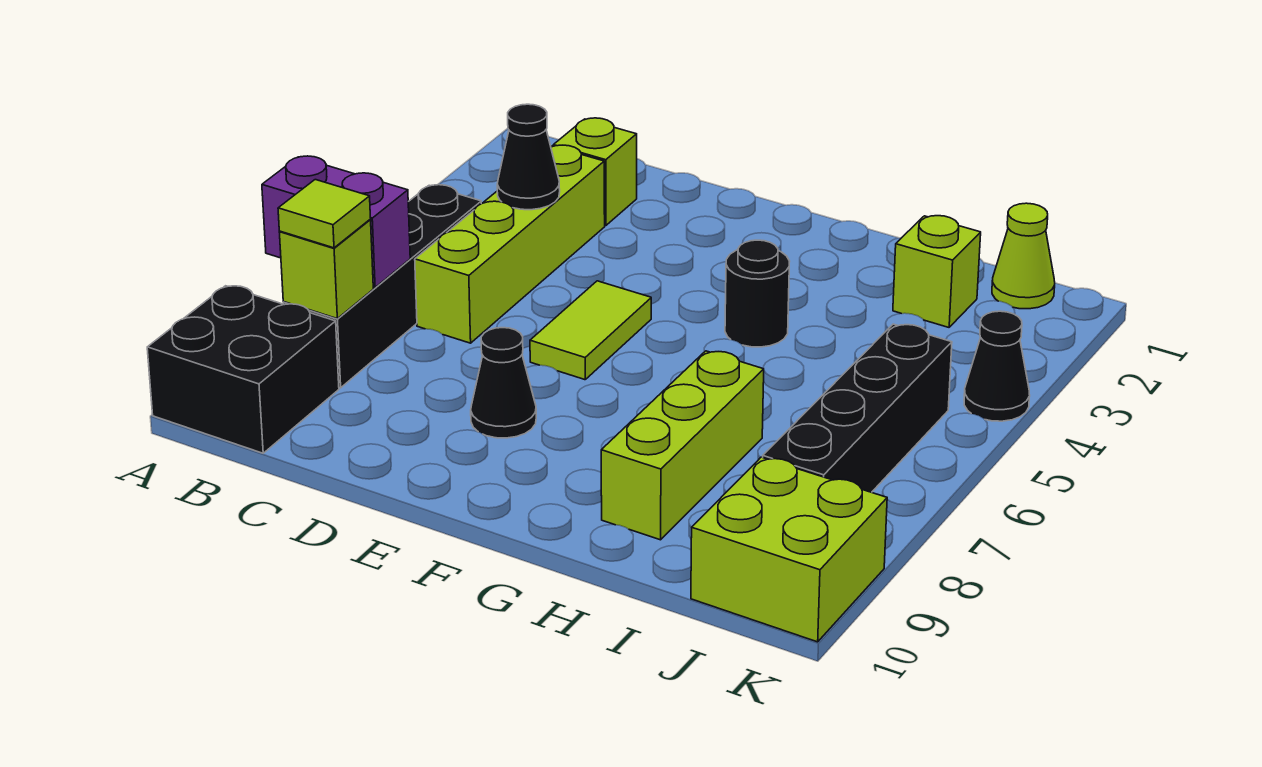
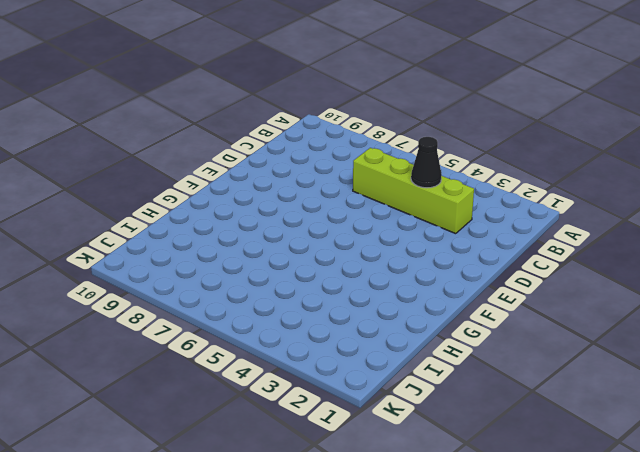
none -> black brick A9:B10 level 1
none -> black brick B5:B8 level 1
none -> lime brick C2 level 1

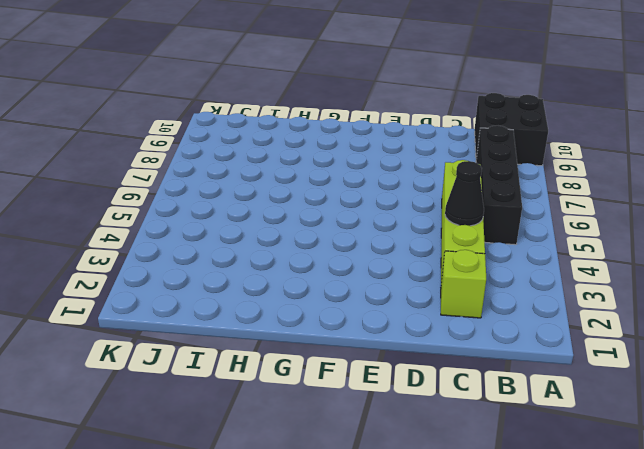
none -> lime tile E5:E6 level 1
none -> black cone E8 level 1
none -> black round brick G4 level 1

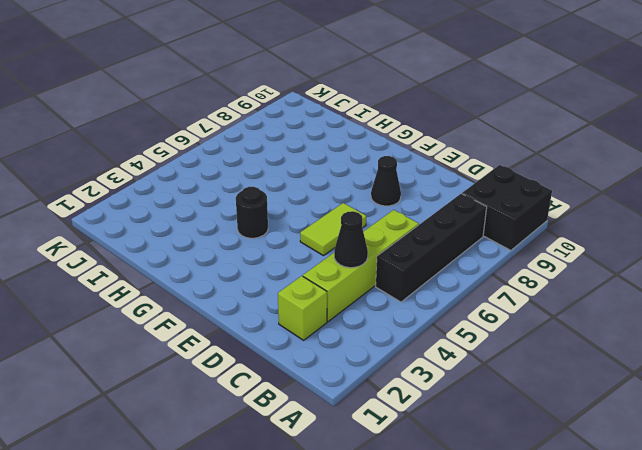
none -> lime brick H7:H9 level 1
none -> lime brick I2 level 1
none -> lime cone J1 level 1

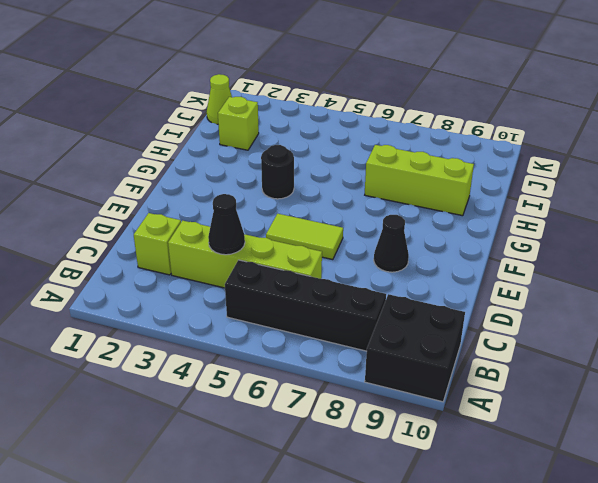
none -> black brick J5:J8 level 1
none -> lime brick J9:K10 level 1
none -> black cone K4 level 1

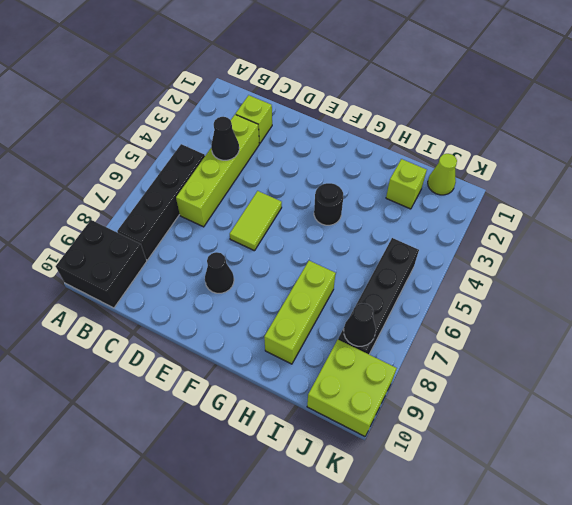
black cone J8 level 2 -> black cone K4 level 1
none -> purple brick A7:B7 level 2
none -> lime brick B8 level 2
none -> lime tile B8 level 3

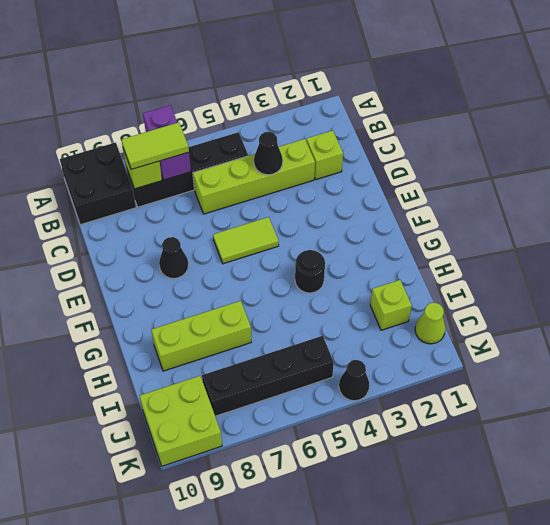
lime tile B7:B8 level 3 -> lime tile B8 level 3

